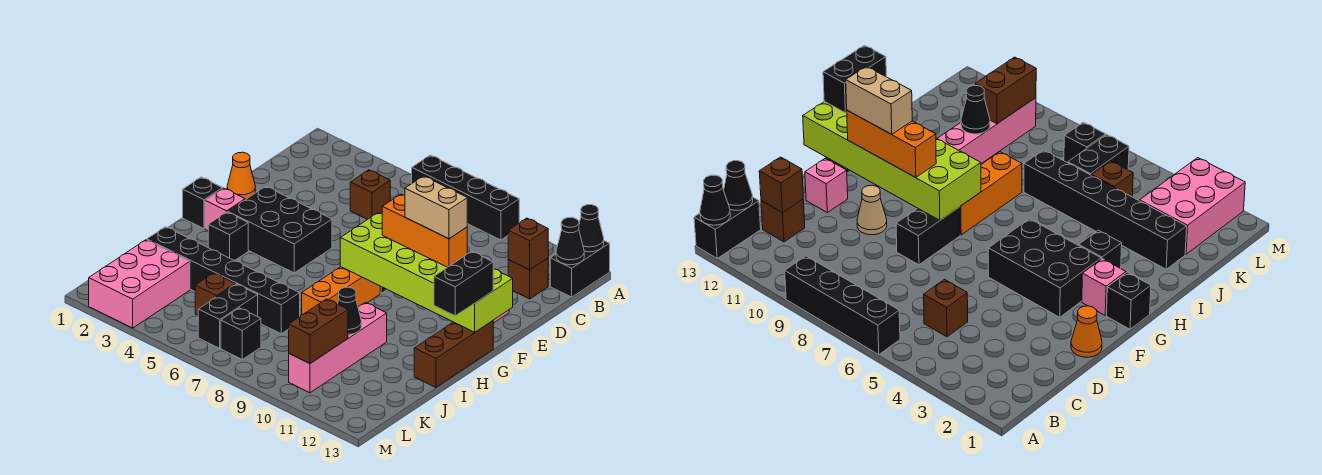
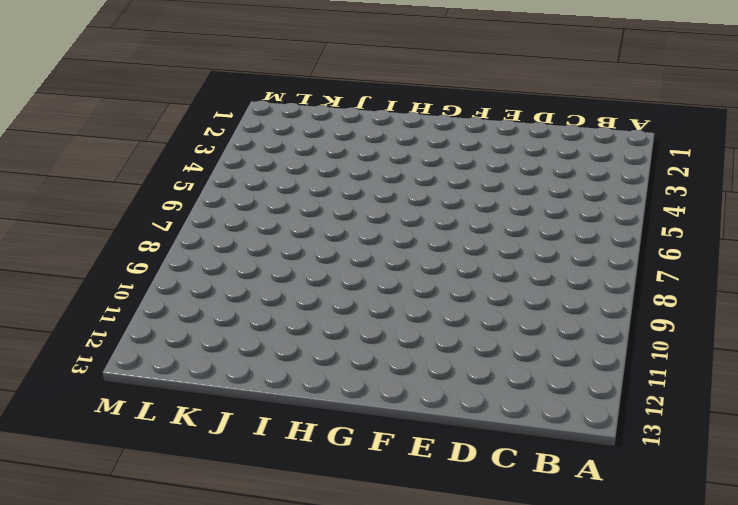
none -> black brick A6:A9 level 1
none -> black brick A13:B13 level 1
none -> brown brick C5 level 1

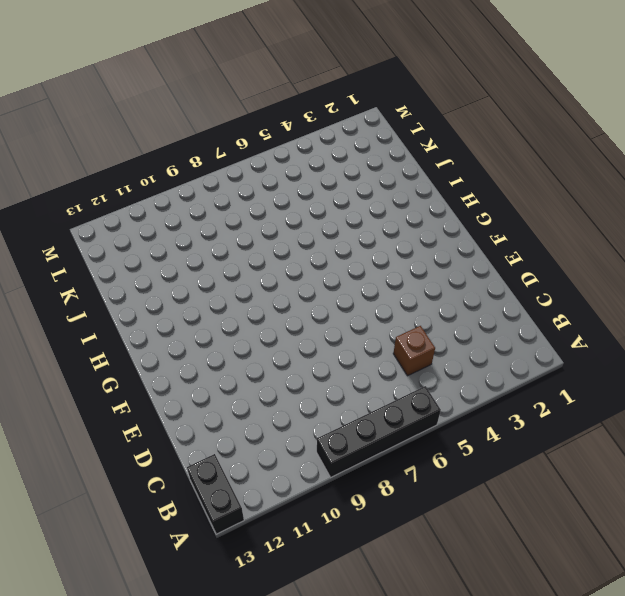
none -> brown brick C12 level 1
none -> orange cone E1 level 1
none -> black brick E8:F8 level 1

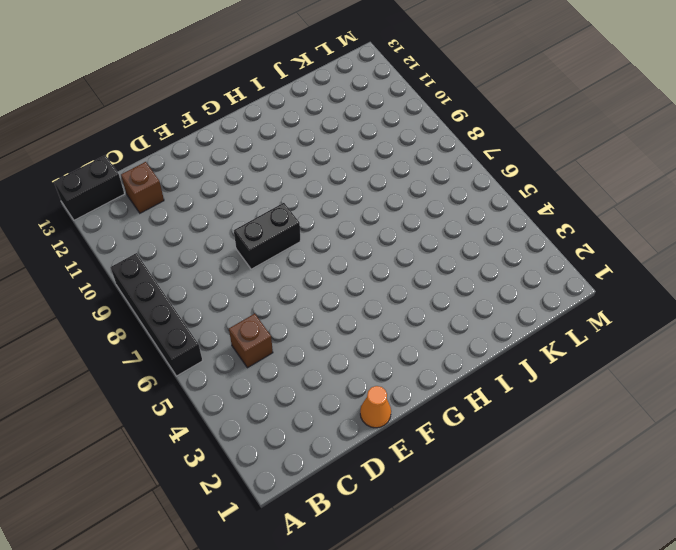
none -> tan cone E10 level 1
none -> pink brick E12 level 1
none -> black brick F3:G5 level 1

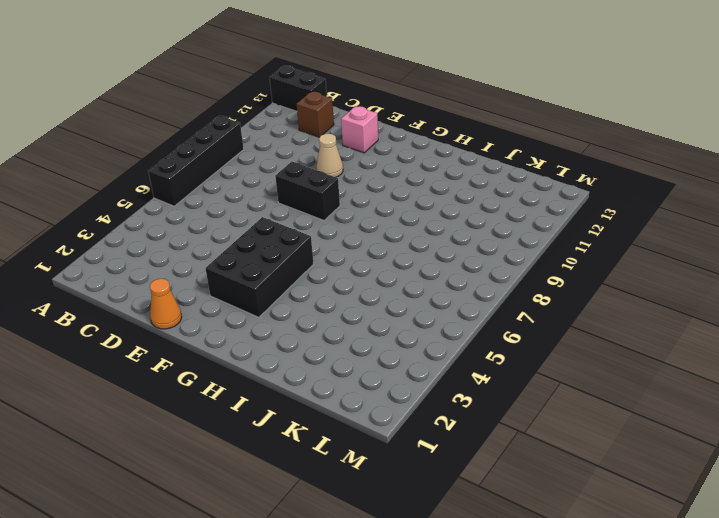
none -> brown brick C5 level 1
none -> black brick G1 level 1
none -> pink brick G2 level 1

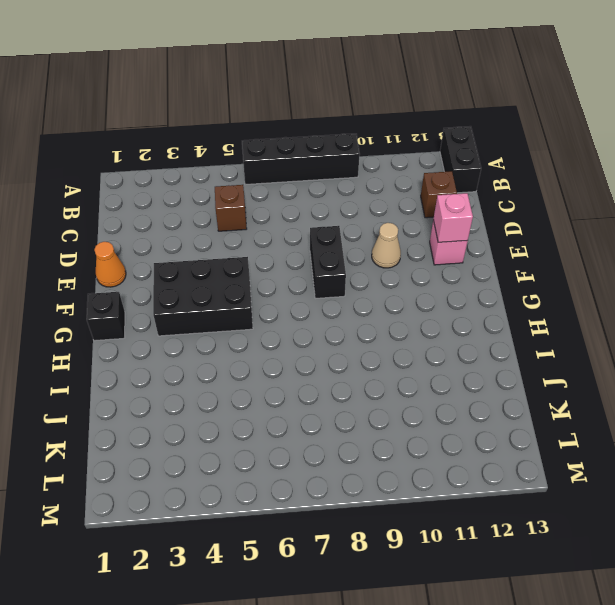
pink brick E12 level 2 -> pink brick G2 level 1
none -> orange brick G8:I8 level 1
none -> brown brick G13:I13 level 1
none -> black brick H3 level 1

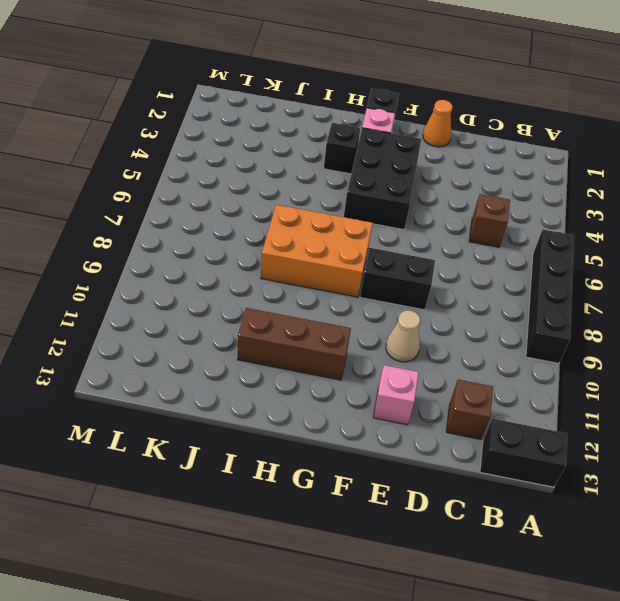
orange brick G7:I8 level 1 -> orange brick G8:I8 level 1
brown brick G11:I11 level 1 -> brown brick G13:I13 level 1
none -> pink brick I10:L10 level 1
none -> black brick J2:J7 level 1
none -> pink brick K2:M3 level 1

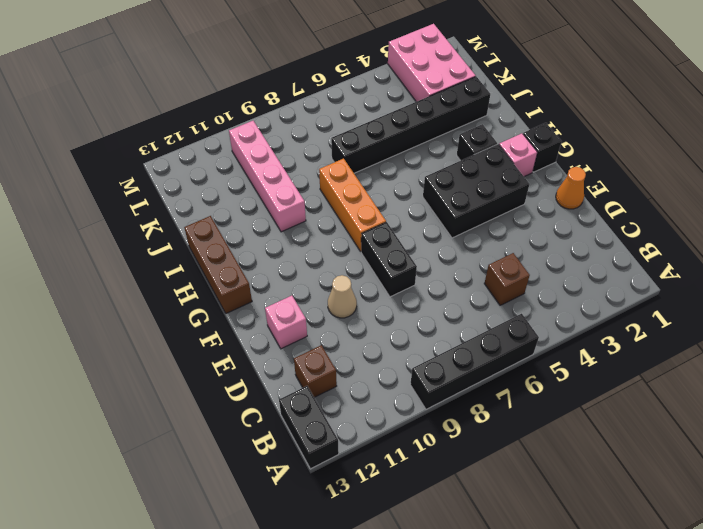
none -> brown brick K5 level 1
none -> black brick K6:L6 level 1
none -> black brick L7 level 1

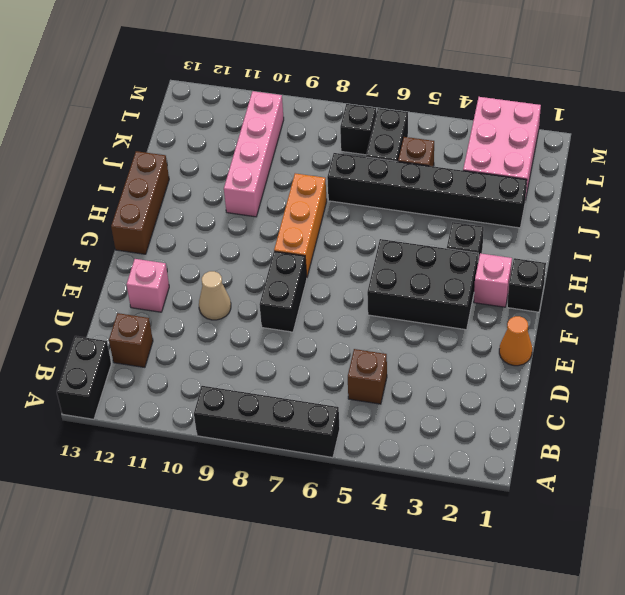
none -> black cone A13 level 2
none -> black cone B13 level 2
none -> brown brick C12 level 2

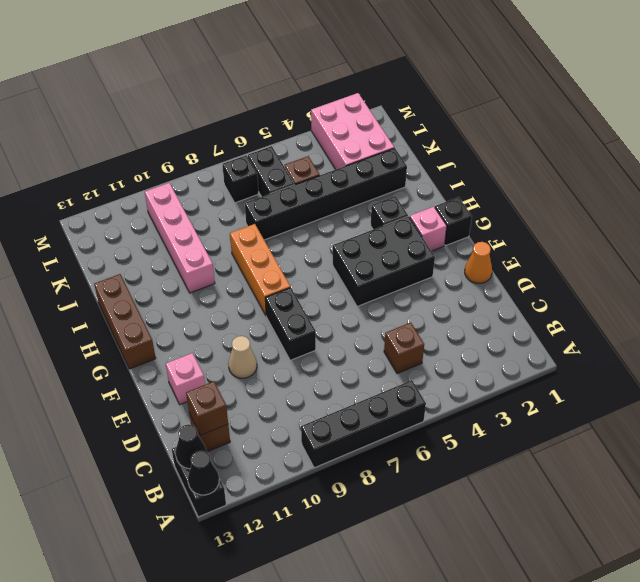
none -> lime brick F8:G13 level 2
none -> black cone J10 level 2
none -> brown brick K10:L10 level 2

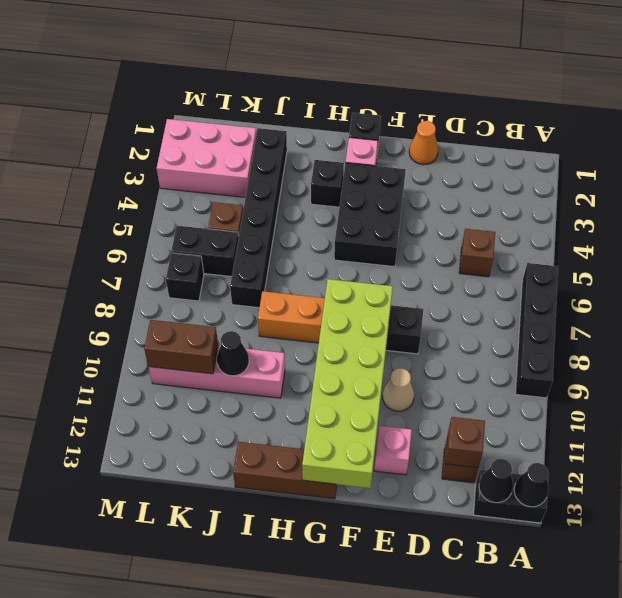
none -> orange brick F9:F11 level 3
none -> black brick G13:H13 level 3
none -> tan brick F10:F11 level 4

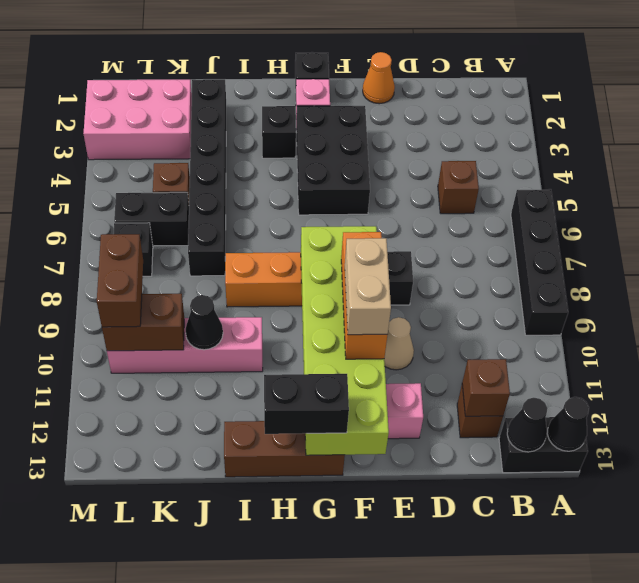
brown brick L9:L10 level 3 -> none

